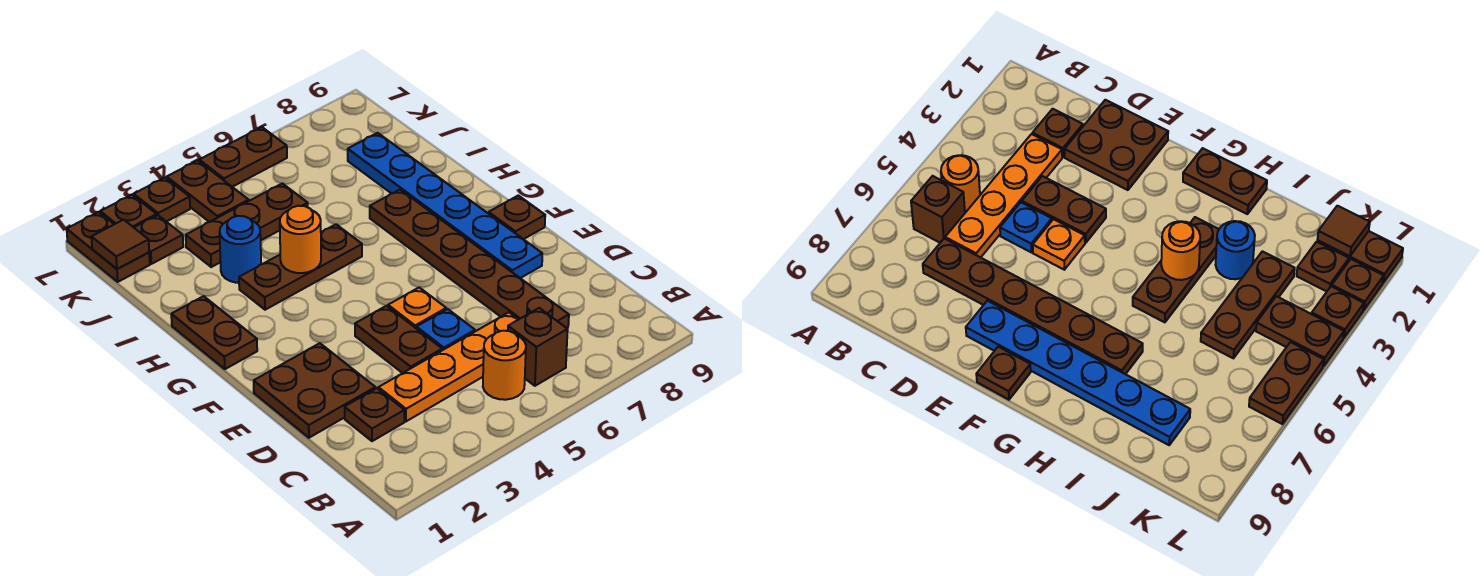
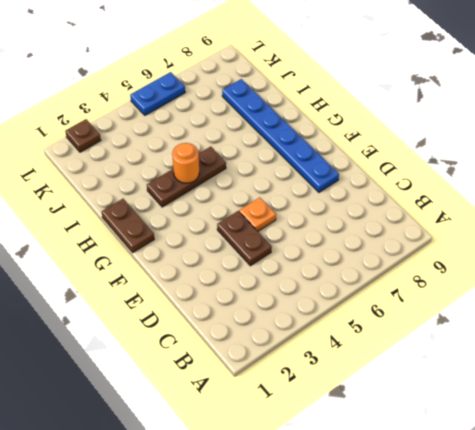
blue plate L5:L6 level 1 -> brown plate L5:L6 level 1
none -> orange round brick B5 level 1
none -> brown brick B6 level 1
none -> brown plate C2 level 1

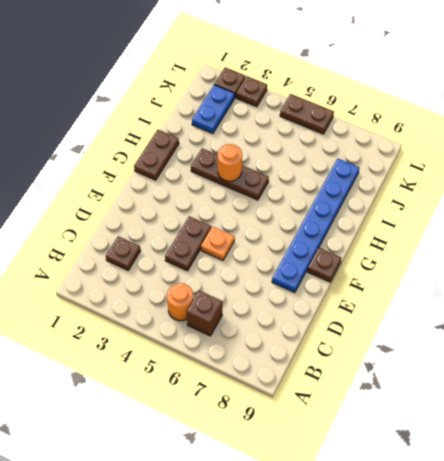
blue plate J2:K2 level 1 -> brown plate K2 level 1
none -> orange plate C3:C6 level 1
none -> brown plate C7:H7 level 1
none -> brown plate D1:E2 level 1

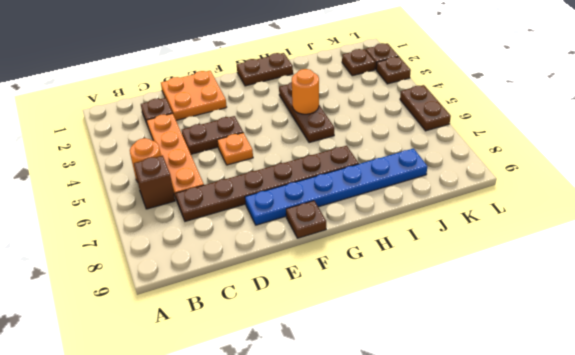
orange plate D1:E2 level 1 -> brown plate D1:E2 level 1
none -> blue plate D5 level 1
none -> blue round brick I3 level 1
none -> brown plate J3:J5 level 1

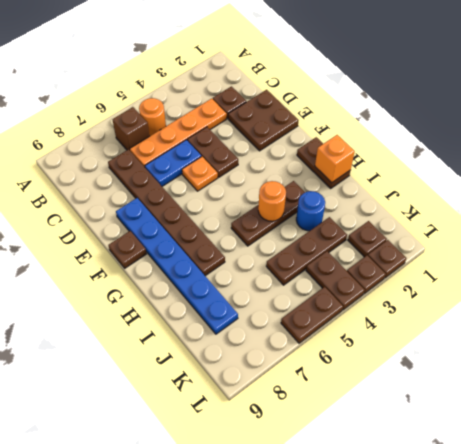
blue plate D5:D6 level 1 -> blue plate D5 level 1
orange brick H1 level 2 -> none
none -> brown plate K1:L1 level 1
none -> brown tile K1 level 2

